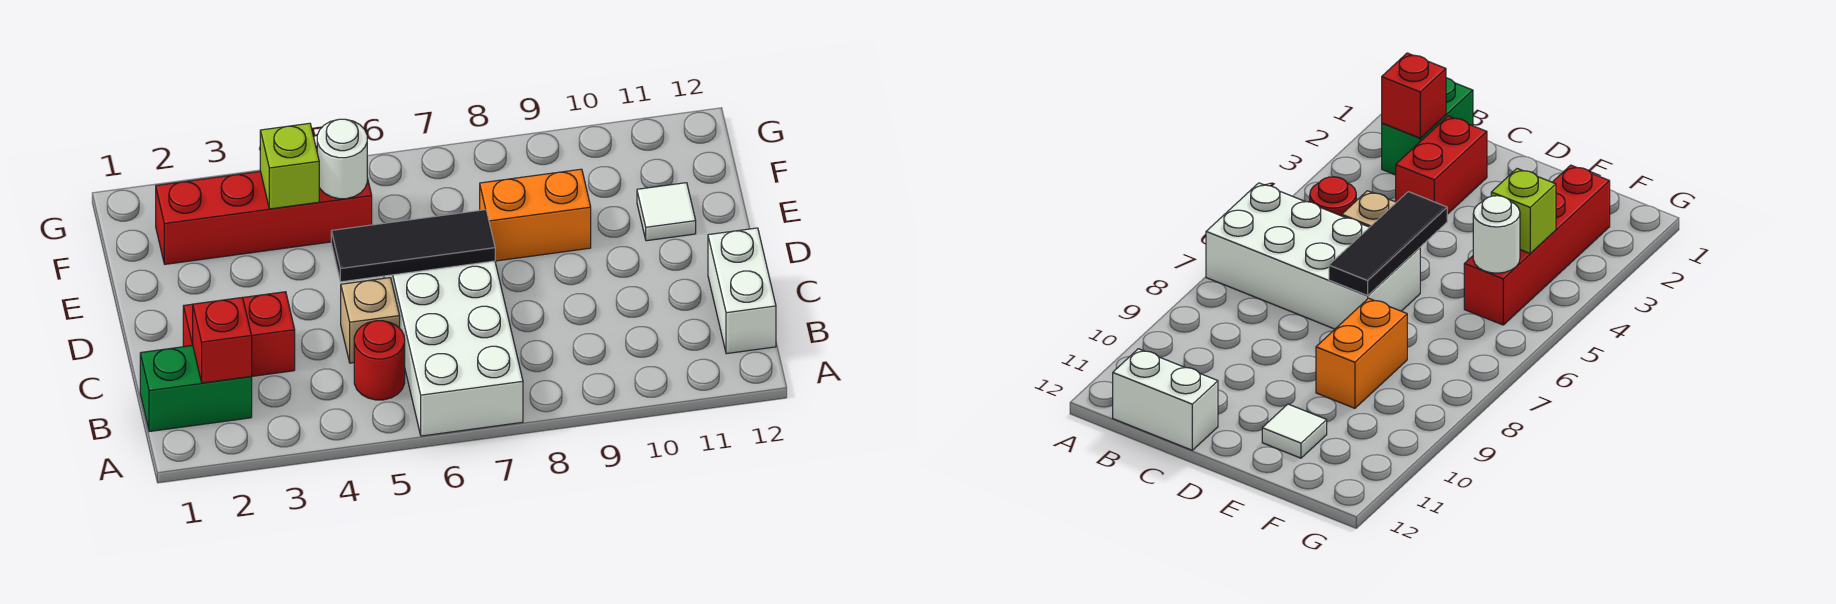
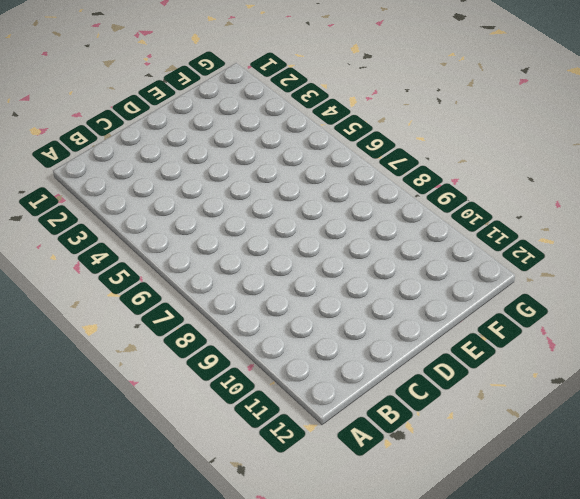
none -> white brick A6:D7 level 1
none -> green brick B1:B2 level 1
none -> red round brick B5 level 1

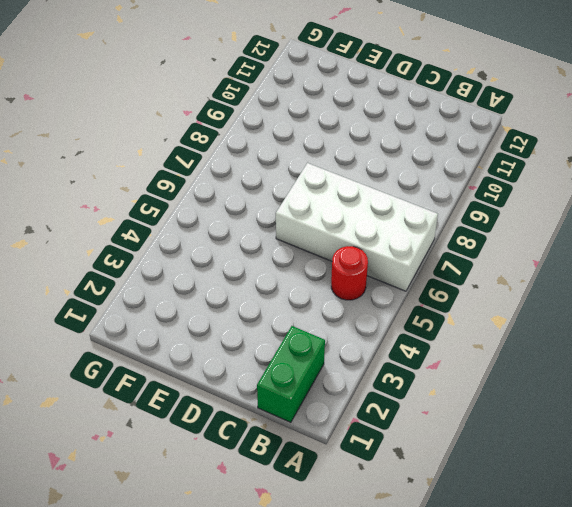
none -> white brick B12:C12 level 1
none -> red brick C2:C3 level 1
none -> tan brick C5 level 1

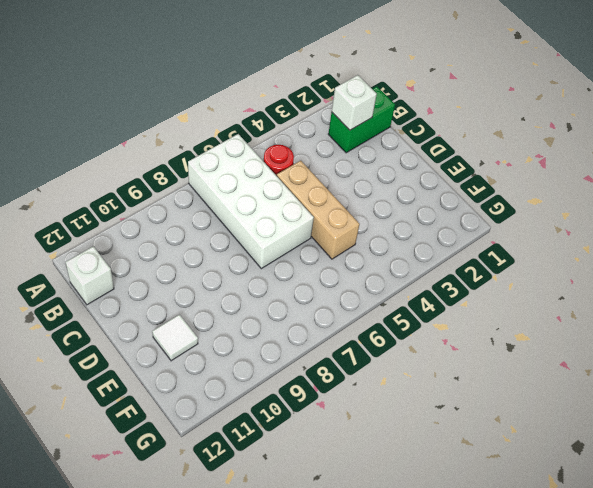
white brick B2 level 2 -> red brick B2 level 2
white brick B12 level 1 -> white brick B12:C12 level 1
tan brick C5:E5 level 1 -> tan brick C5 level 1
none -> red brick C2:C3 level 1
none -> orange brick E8:E9 level 1
none -> red brick F2:F5 level 1

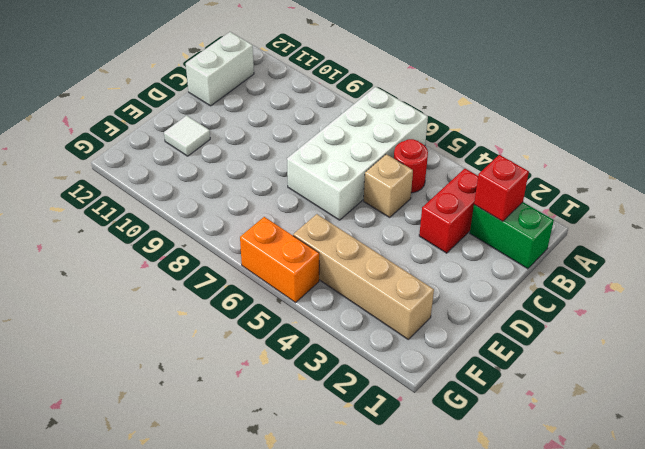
red brick B3:C3 level 1 -> red brick C2:C3 level 1
tan brick F2:F5 level 1 -> red brick F2:F5 level 1
orange brick G5:G6 level 1 -> orange brick E8:E9 level 1
none -> black tile D5:D7 level 2
none -> lime brick F4 level 2
none -> white round brick F5 level 2

